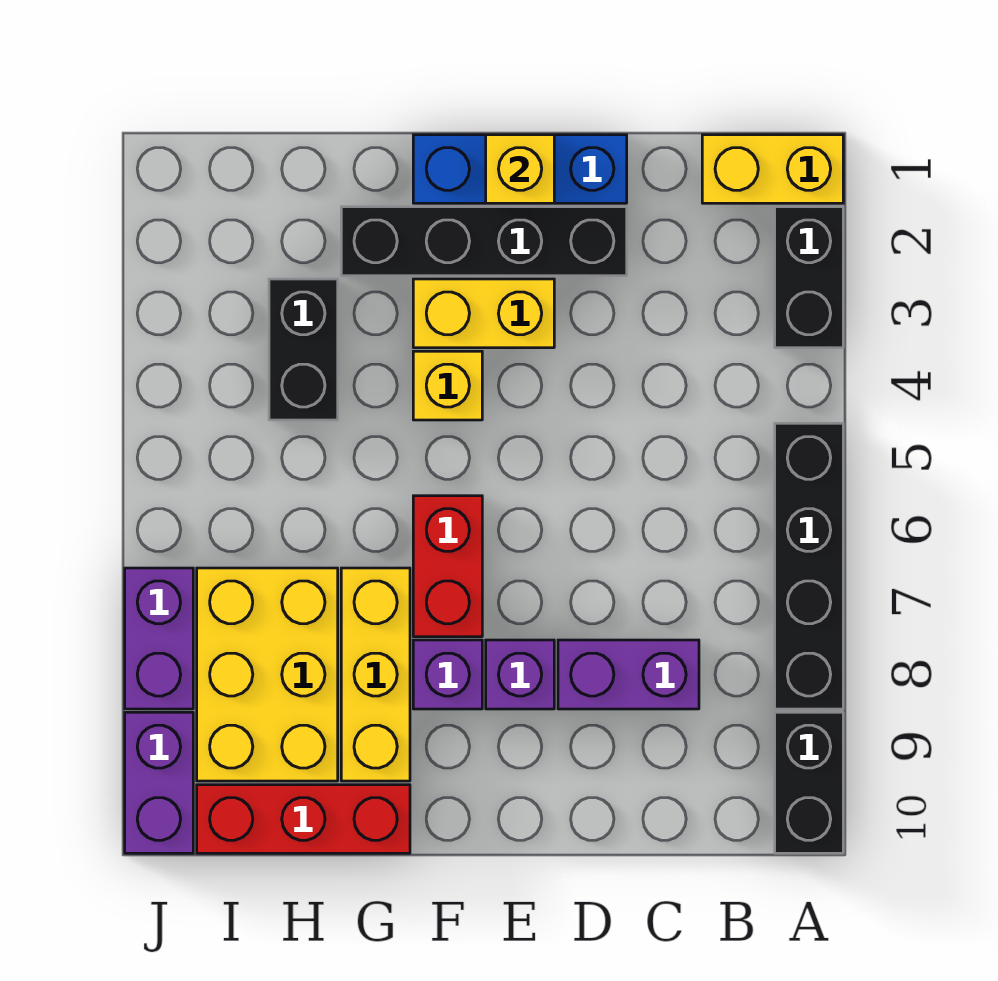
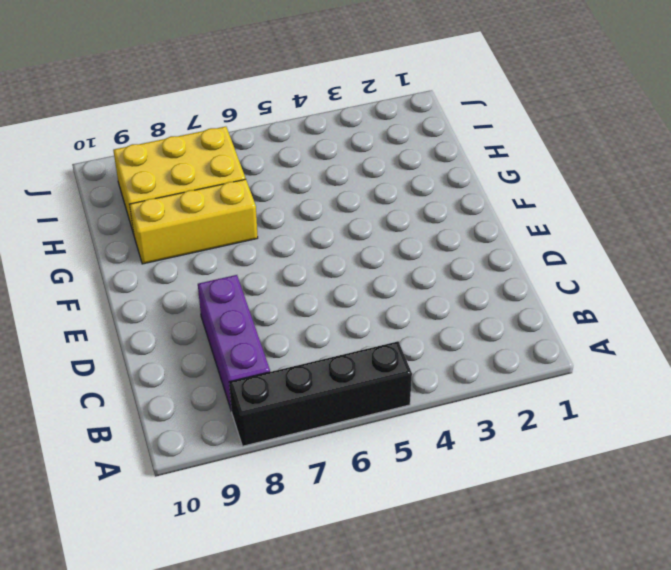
purple brick B8:D8 level 1 -> purple brick C8:D8 level 1
none -> yellow brick A1:B1 level 1
none -> black brick A2:A3 level 1
none -> black brick A9:A10 level 1

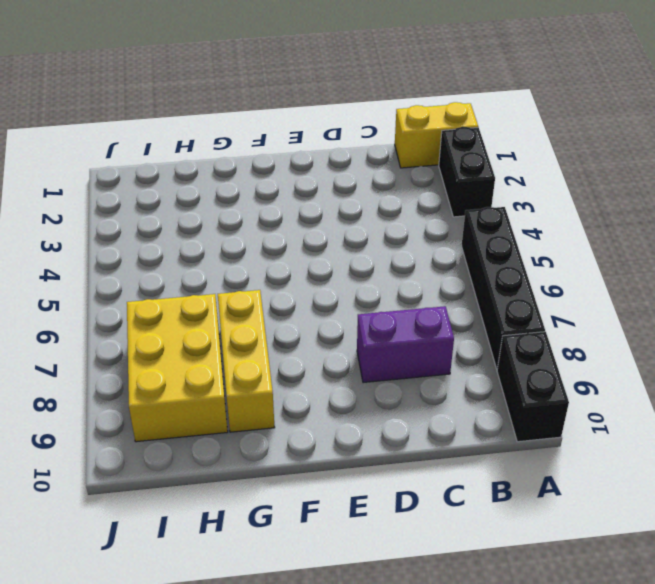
none -> blue brick D1:F1 level 1
none -> black brick D2:G2 level 1
none -> yellow brick E3:F3 level 1

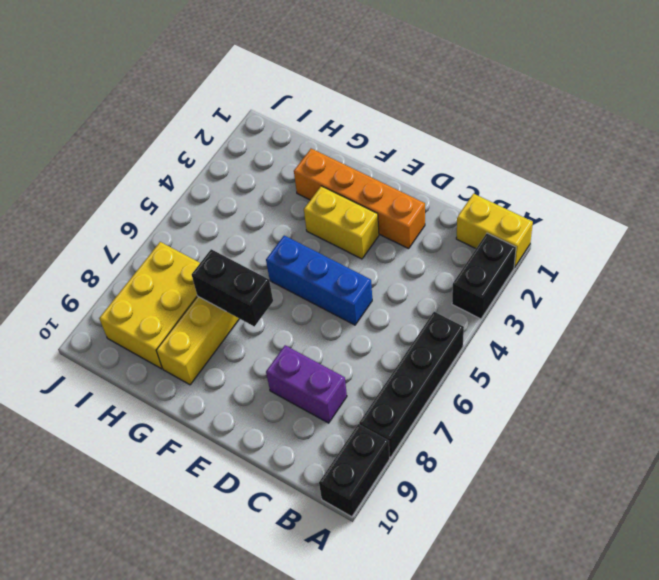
orange brick D2:G2 level 1 -> black brick D2:G2 level 1
blue brick D5:F5 level 1 -> blue brick D1:F1 level 1
black brick F7:G7 level 2 -> black brick H3:H4 level 1
none -> purple brick E8 level 1
none -> yellow brick F4 level 1
none -> red brick F6:F7 level 1

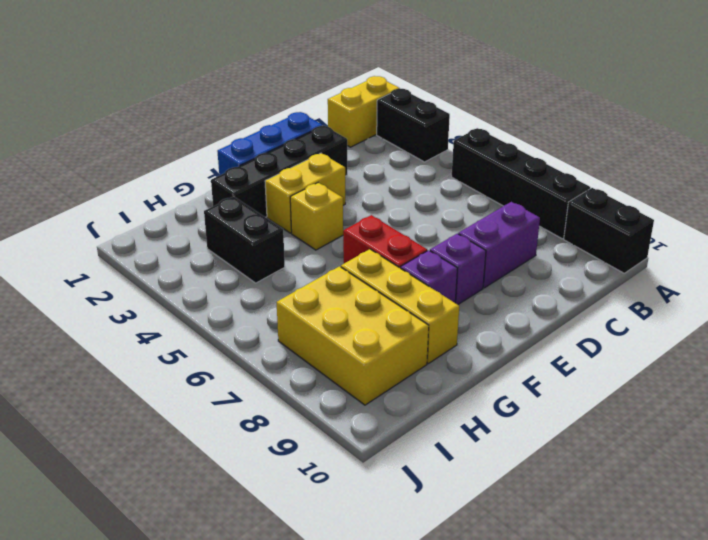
none -> red brick G10:I10 level 1
none -> purple brick J7:J8 level 1
none -> purple brick J9:J10 level 1

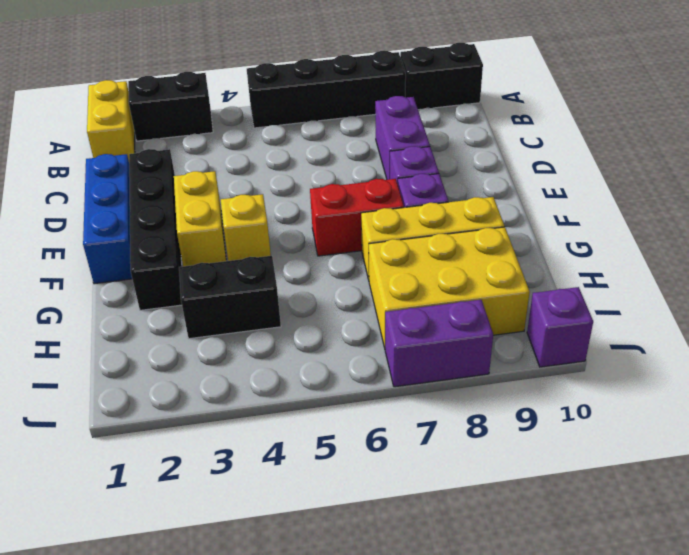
purple brick J10 level 1 -> purple brick J9:J10 level 1
none -> red brick G10:I10 level 1
none -> yellow brick E1 level 2

